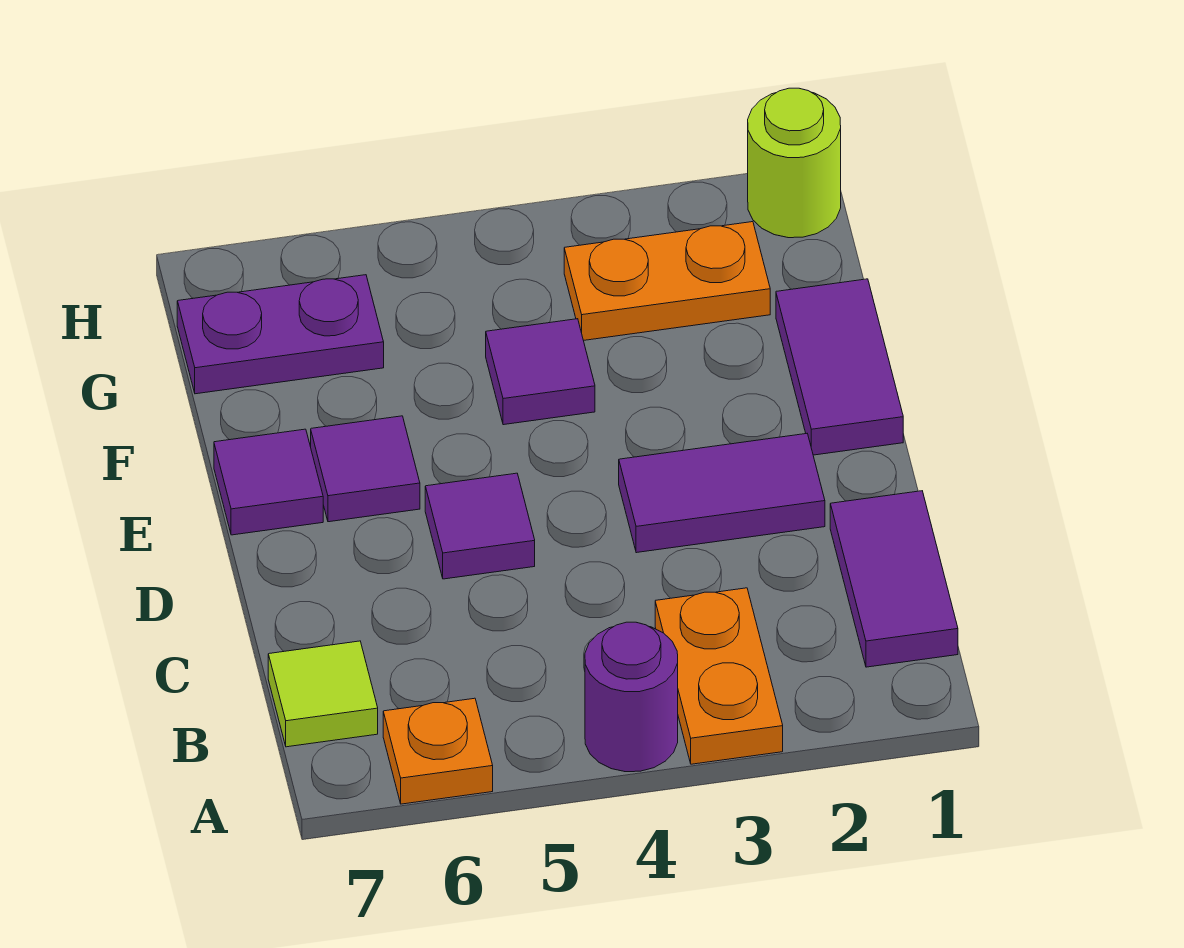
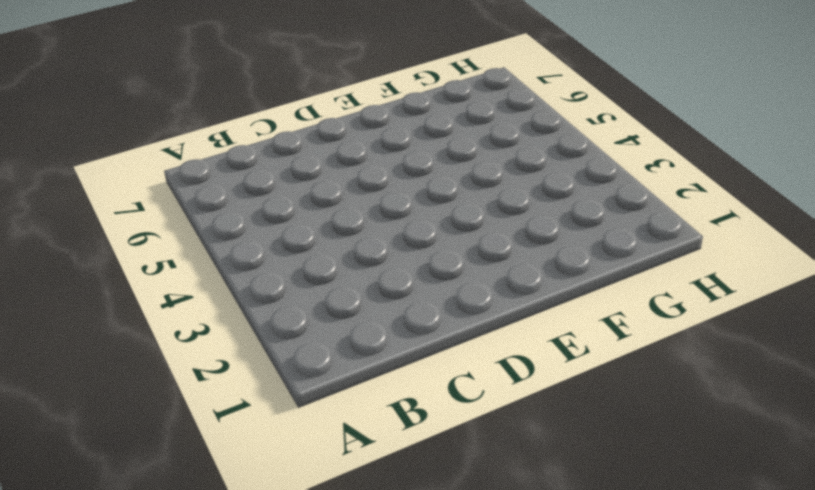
none -> orange plate A3:B3 level 1
none -> purple round brick A4 level 1
none -> orange plate A6 level 1

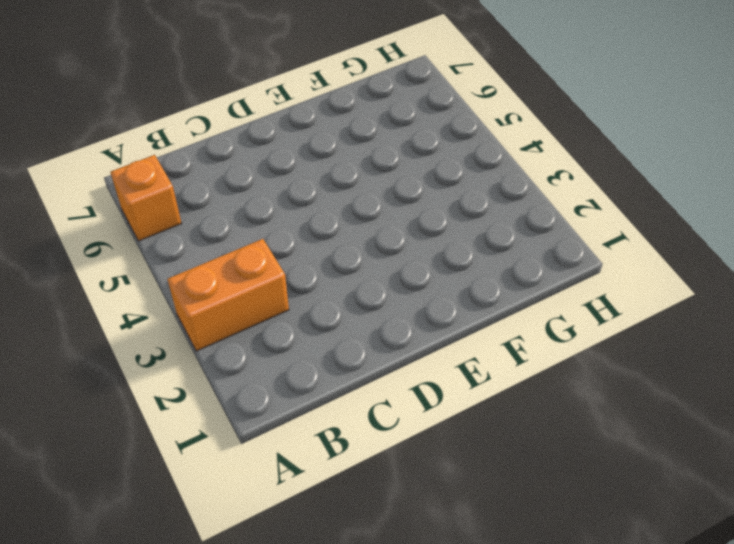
orange brick A3:B3 level 1 -> orange plate A3:B3 level 1
orange brick A6 level 1 -> orange plate A6 level 1
none -> purple round brick A4 level 1
none -> purple tile B1:C1 level 1
none -> lime tile B7 level 1

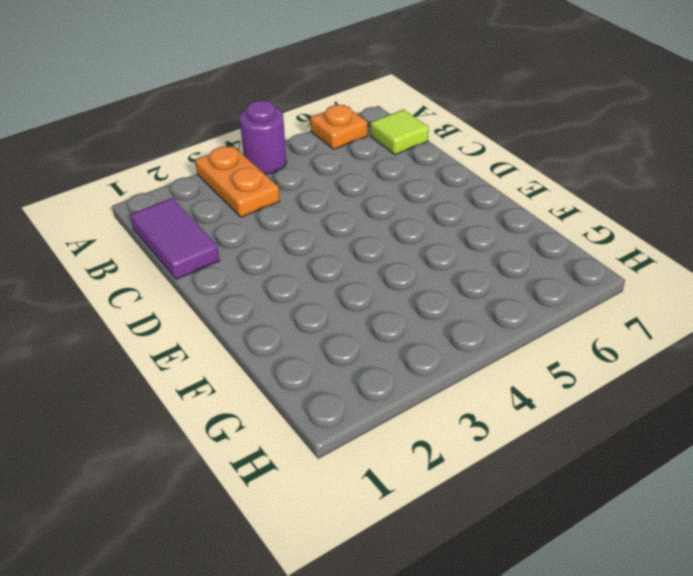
none -> purple tile D2:D3 level 1
none -> purple tile D5 level 1
none -> purple tile E1:F1 level 1

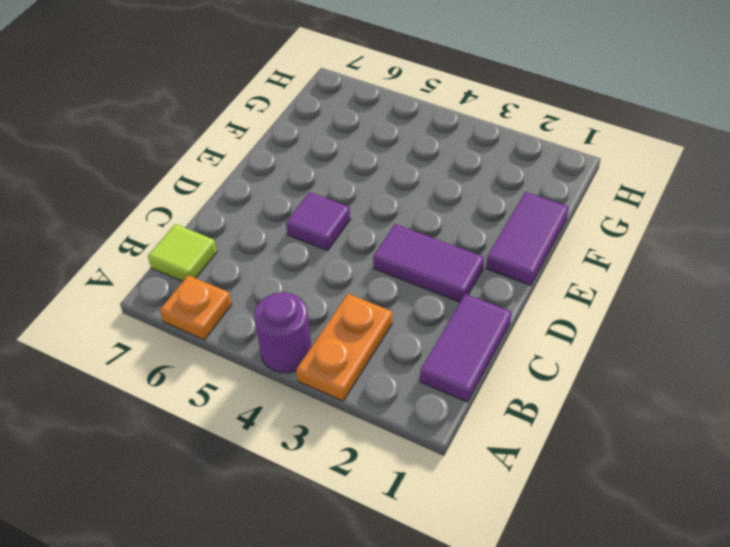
none -> purple tile E6 level 1
none -> purple tile E7 level 1
none -> purple tile F4 level 1

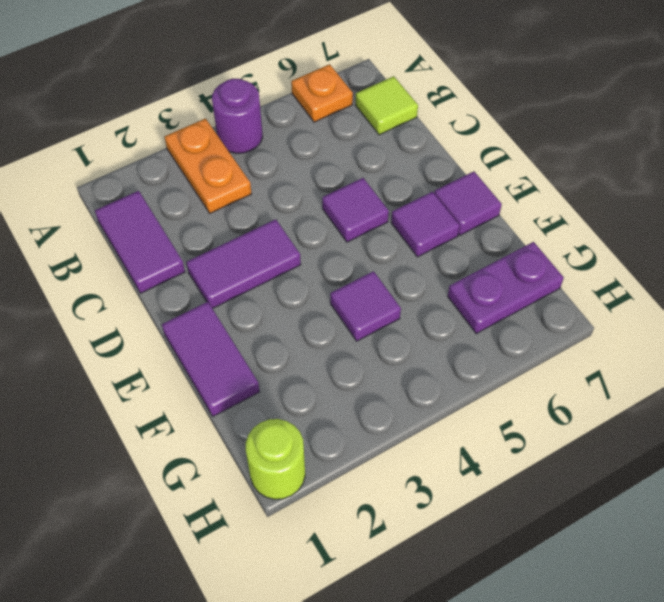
none -> orange plate G2:G3 level 1

